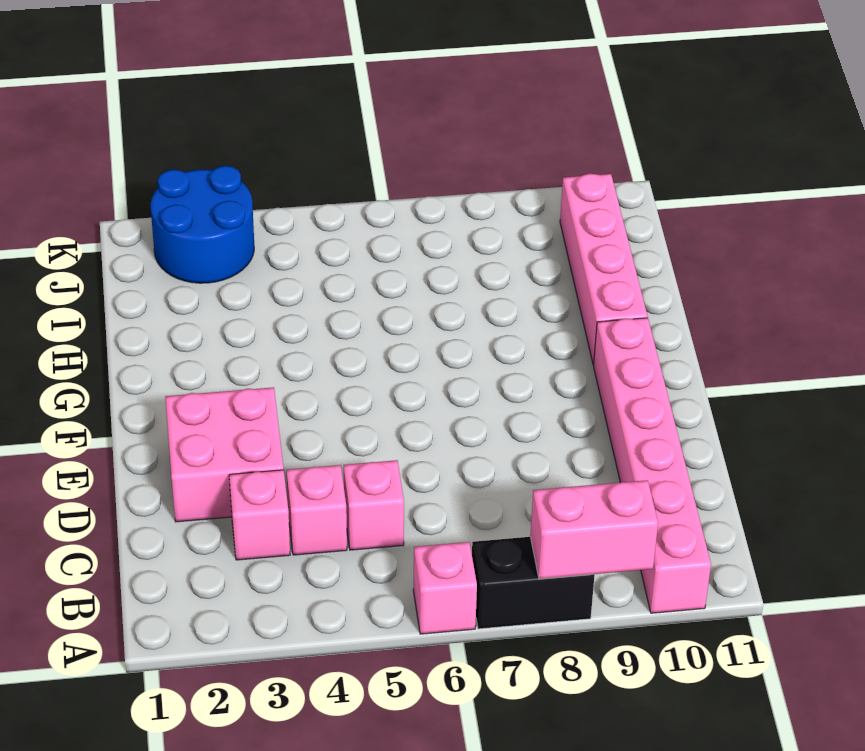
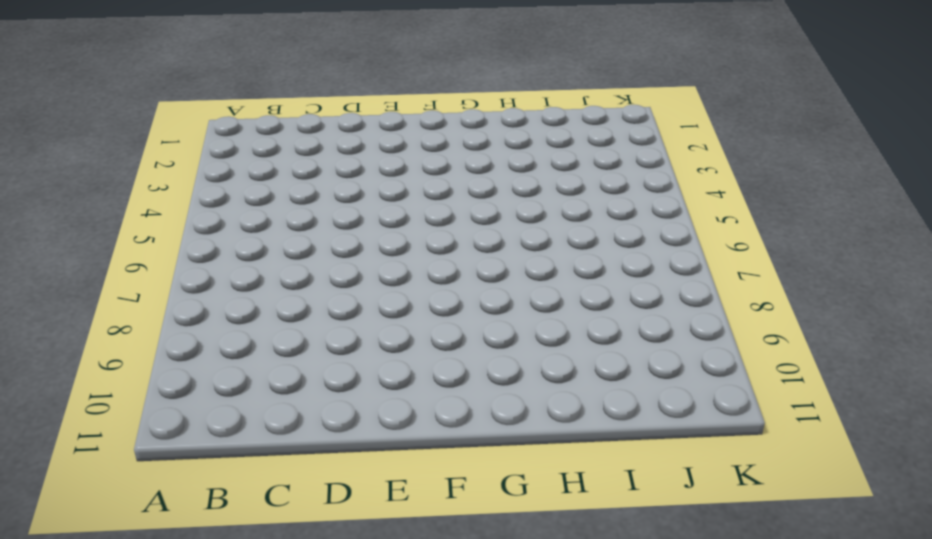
none -> pink brick A6 level 1
none -> black brick A7:A8 level 1

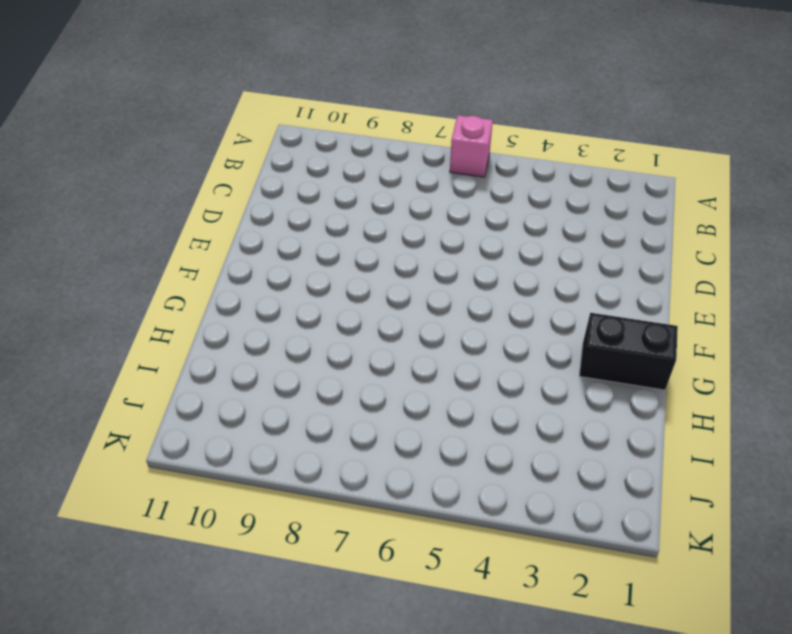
black brick G1:G2 level 1 -> black brick A7:A8 level 1
none -> pink brick A10:F10 level 1
none -> pink brick C3 level 1

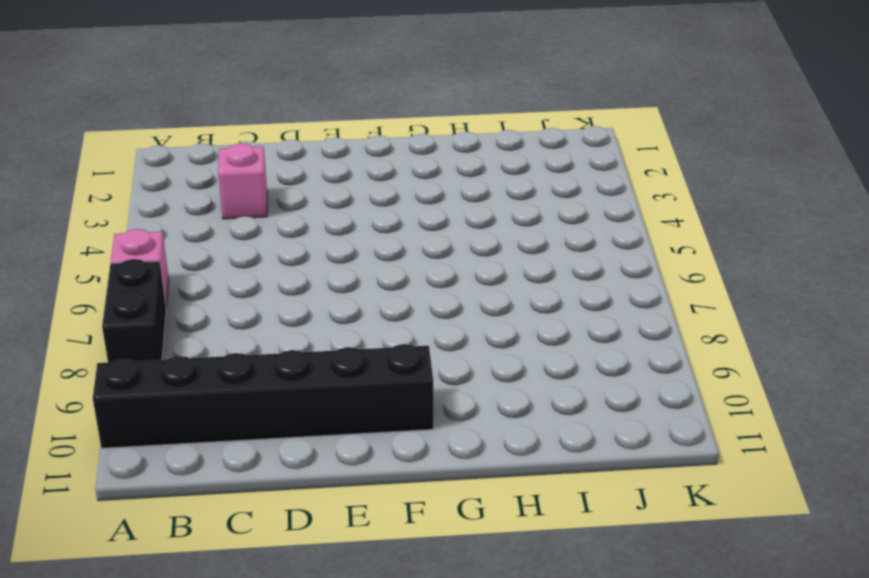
black brick A10:F10 level 1 -> pink brick A10:F10 level 1
none -> pink brick C4 level 1
none -> pink brick C5 level 1

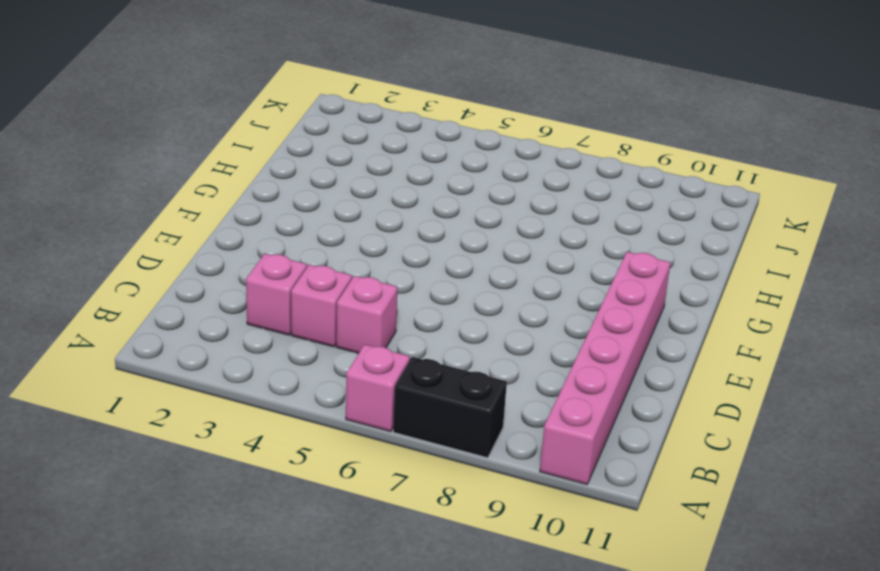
none -> pink brick D2:E3 level 1
none -> pink brick G10:J10 level 1

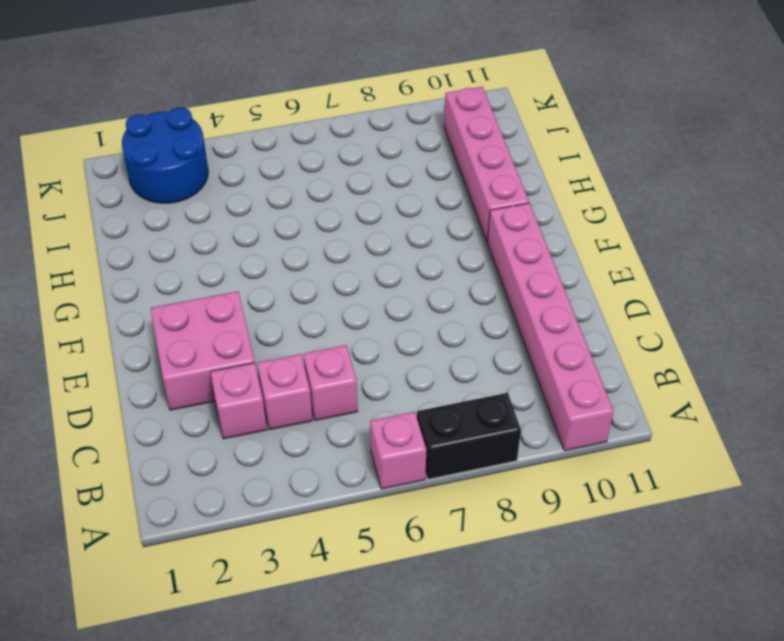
none -> pink brick A8:A9 level 2

